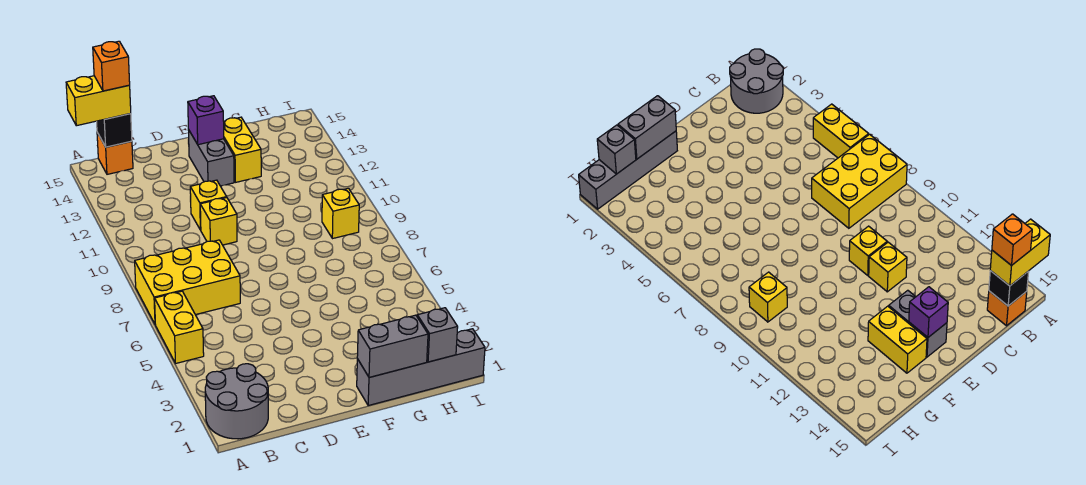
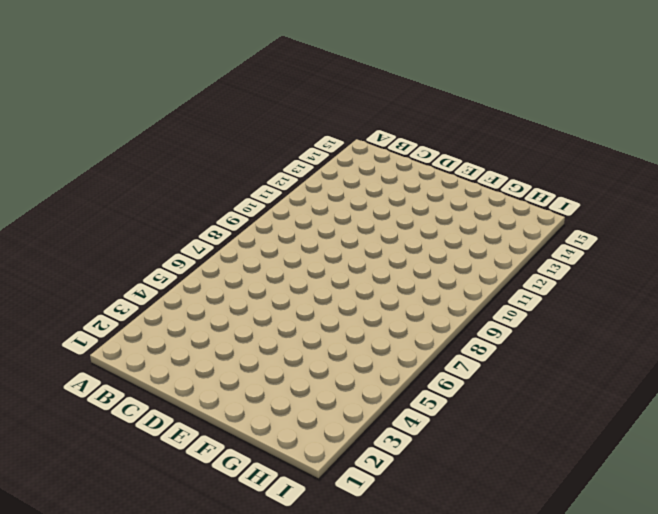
none -> grey round brick A1:B2 level 1
none -> yellow brick A5:A6 level 1
none -> yellow brick A7:C8 level 1

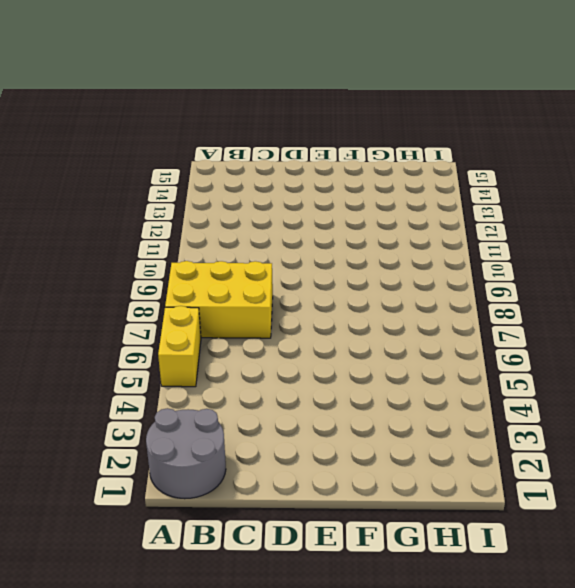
none -> orange brick B15 level 1
none -> yellow brick D10 level 1
none -> yellow brick D11 level 1

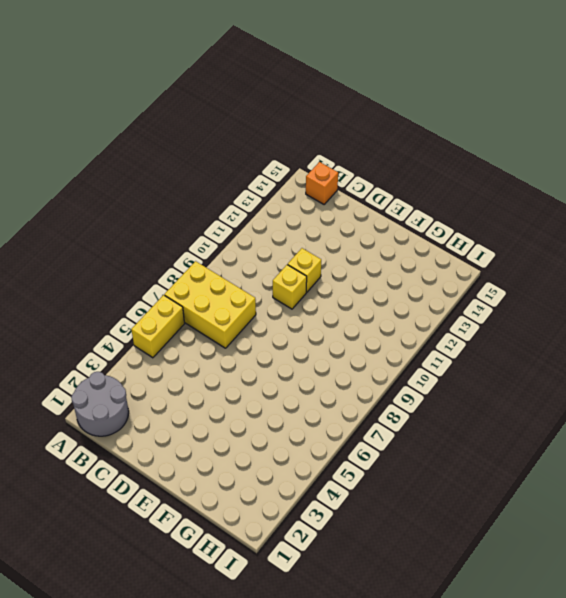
none -> grey brick E13:E14 level 1
none -> grey brick F1:I1 level 1
none -> yellow brick F13:F14 level 1

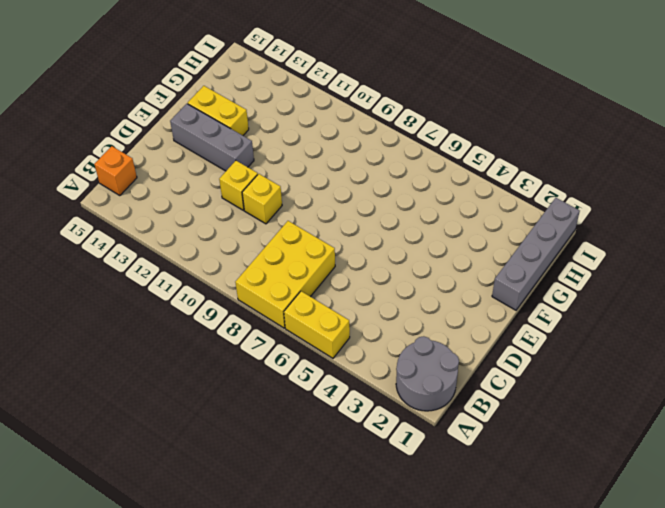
grey brick E12:E14 level 1 -> grey brick E13:E14 level 1
none -> yellow brick H9 level 1
none -> black brick B15 level 2
none -> purple brick E14 level 2

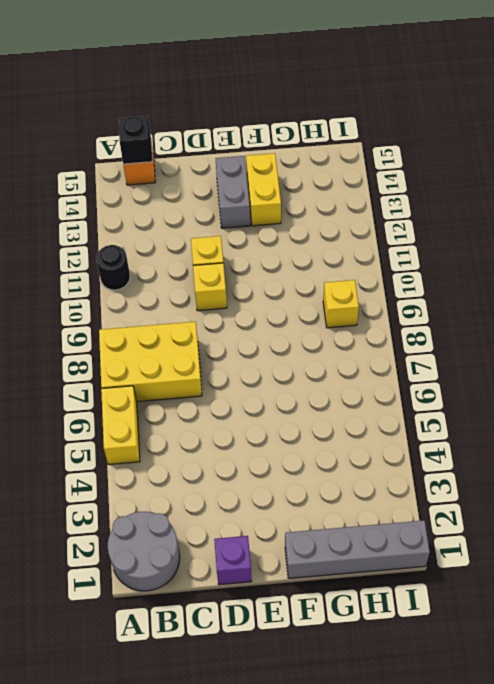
black round brick A11 level 1 -> none
purple brick D1 level 1 -> purple brick E14 level 2
none -> grey brick F1:G1 level 2
none -> grey brick H1 level 2
none -> yellow brick A15:B15 level 3

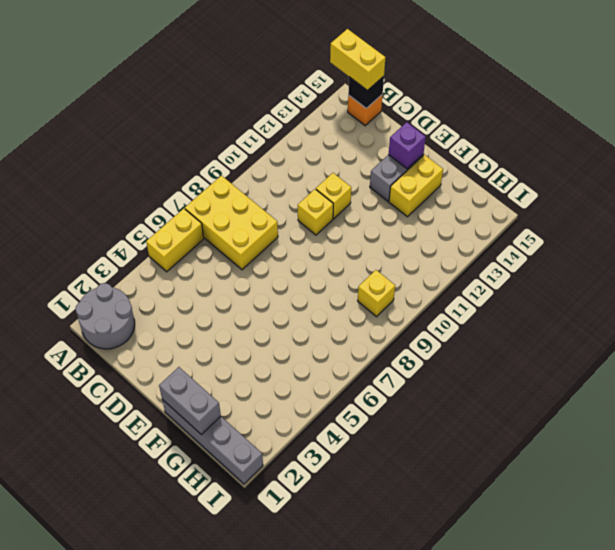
none -> grey brick H1 level 2
none -> orange brick B15 level 4

